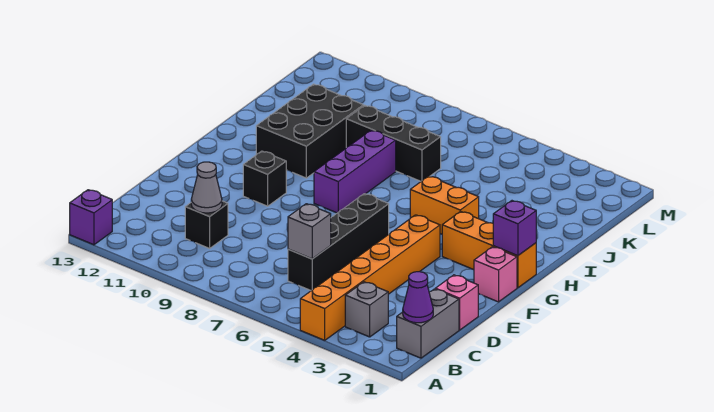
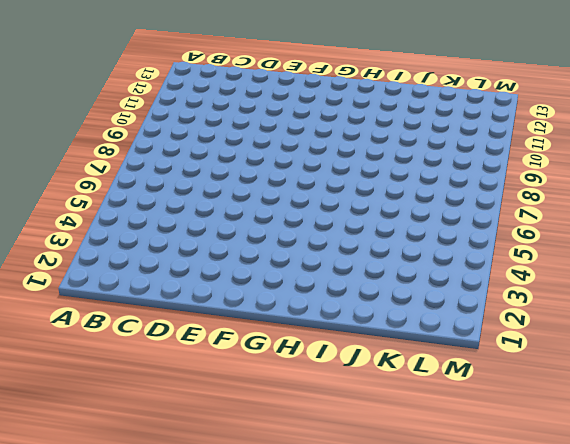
none -> orange brick A4:F4 level 1
none -> purple brick A13 level 1
none -> grey brick B1:C1 level 1

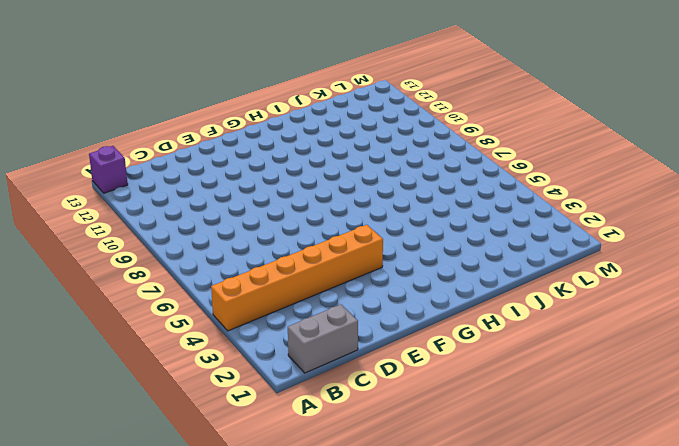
none -> grey brick B3 level 1
none -> black brick C6:F6 level 1
none -> black brick C10 level 1

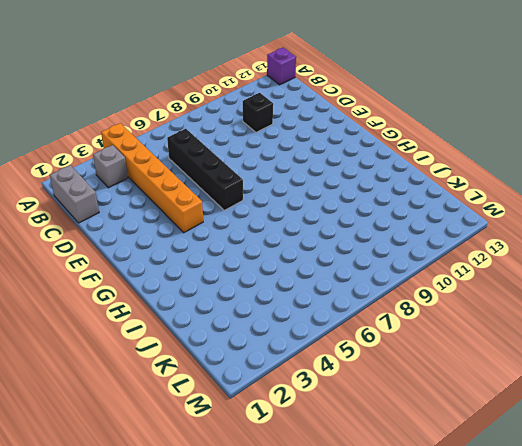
none -> pink brick D1 level 1
none -> pink brick F1 level 1
none -> black brick F10 level 1

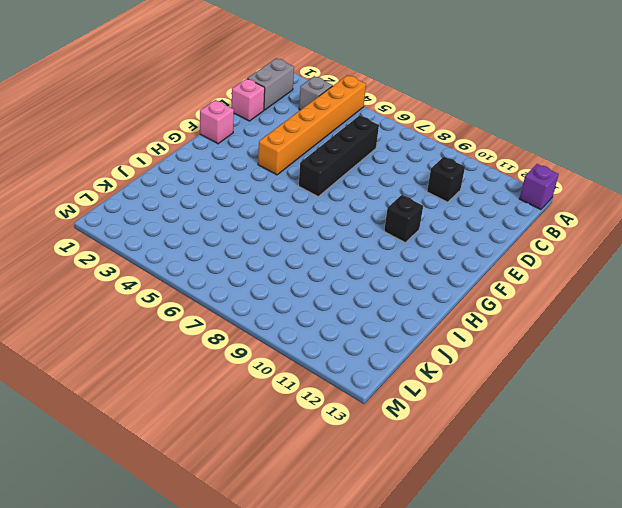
none -> orange brick G1:G3 level 1
none -> purple brick G8:I8 level 1
none -> orange brick H4:H5 level 1

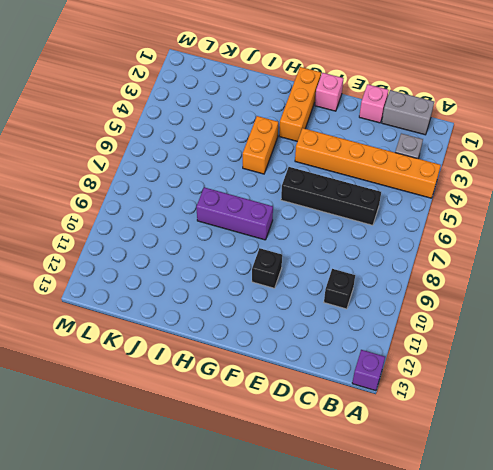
none -> black brick H10:J11 level 1
none -> black brick J7:J9 level 1
none -> purple cone B1 level 2

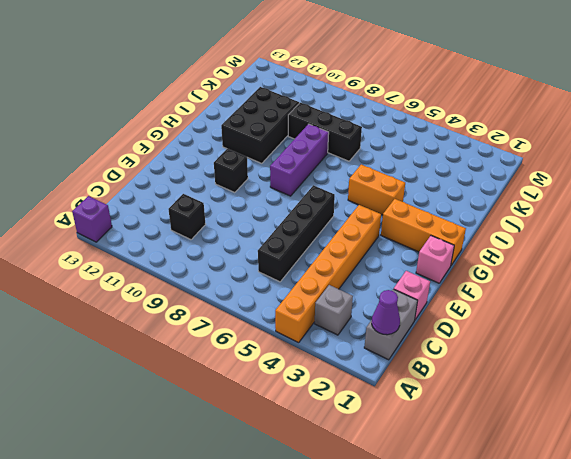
none -> grey brick C6 level 2
none -> grey cone C10 level 2
none -> purple brick G1 level 2

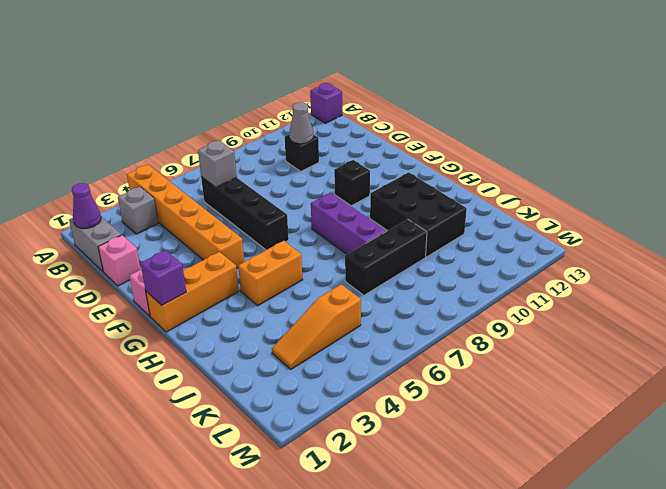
orange slope K3:K5 level 1 top 5 -> none

